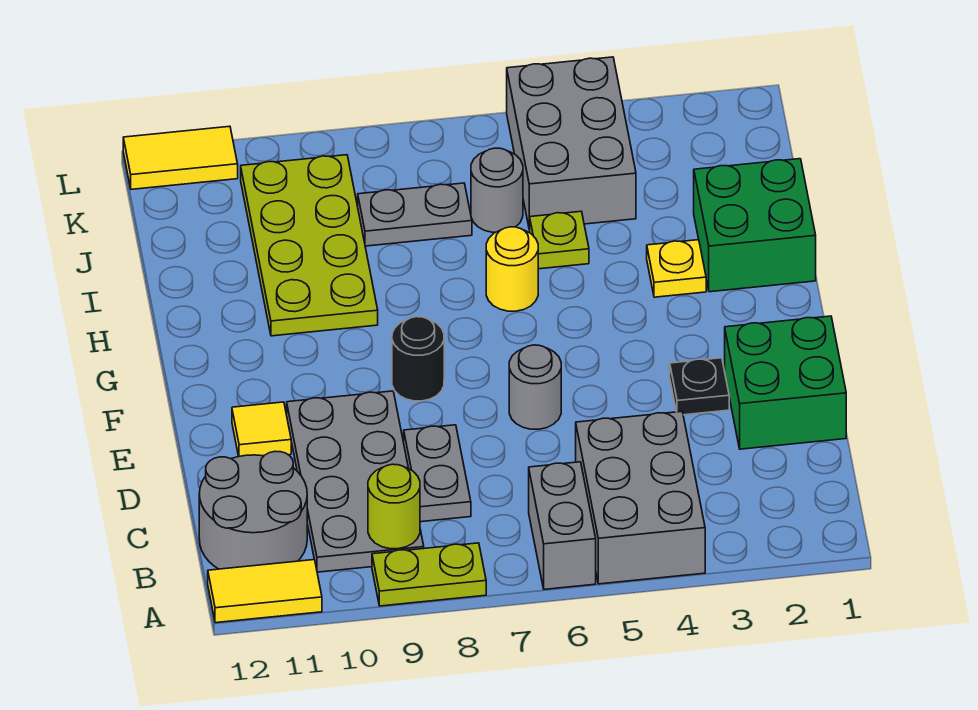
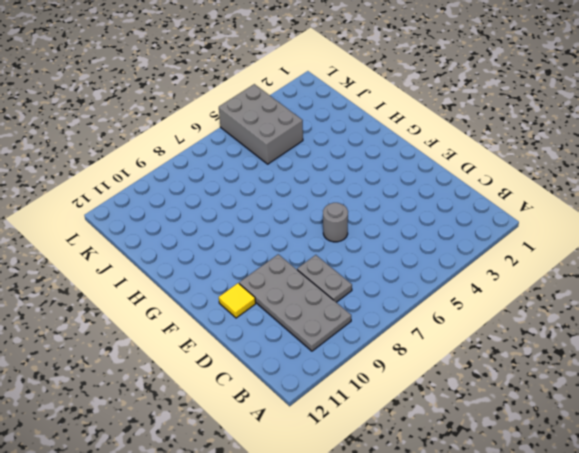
none -> grey brick A4:C5 level 1
none -> grey brick A6:B6 level 1
none -> lime plate A8:A9 level 1

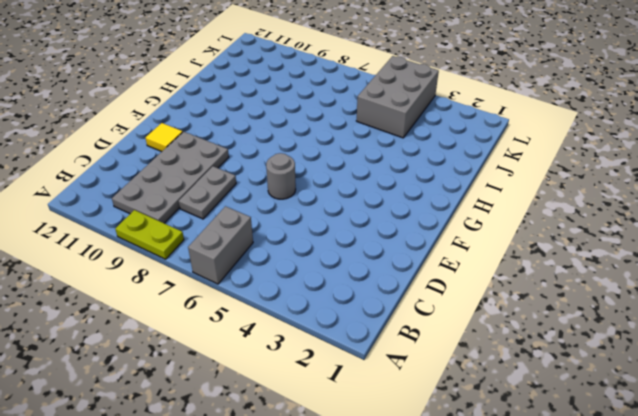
none -> grey brick A4:C5 level 1
none -> yellow tile A11:A12 level 1
none -> grey round brick B11:C12 level 1

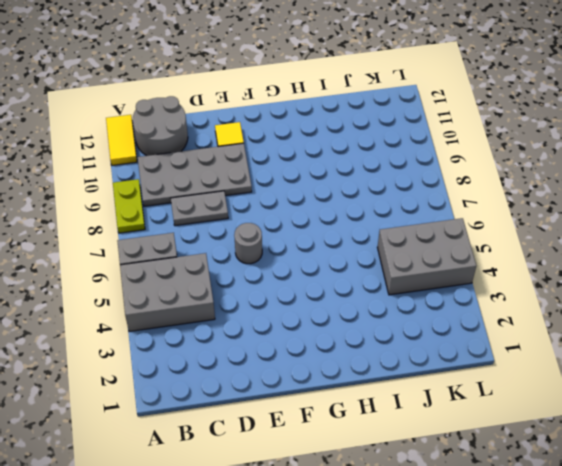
none -> green brick D1:E2 level 1
none -> black plate E3 level 1
none -> black round brick F8 level 1

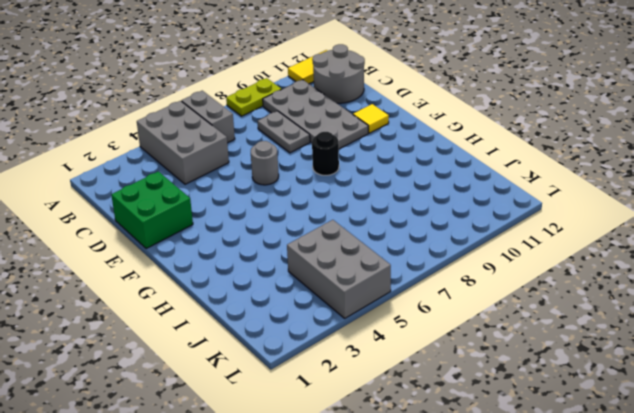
none -> black plate E3 level 1
none -> green brick H1:I2 level 1
none -> yellow plate H3 level 1

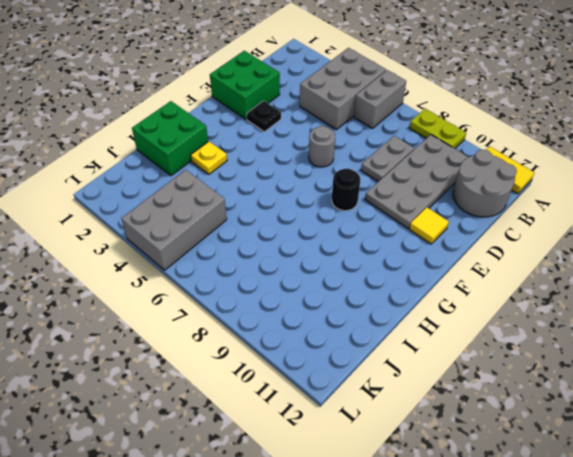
none -> yellow round brick H6 level 1
none -> lime plate H9:K10 level 1
none -> lime plate I5 level 1

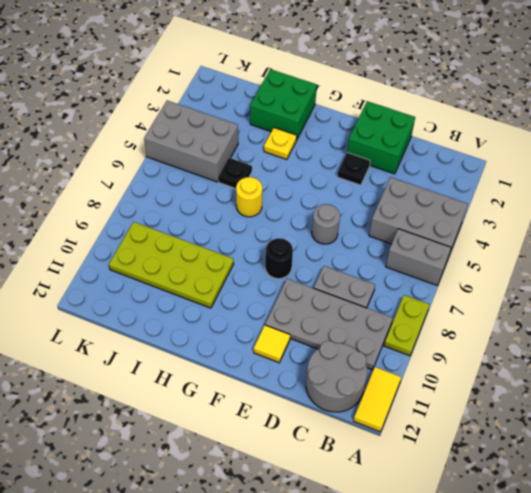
black plate I5 level 1 -> lime plate I5 level 1
none -> grey round brick J6 level 1
none -> grey plate J7:J8 level 1
none -> yellow tile L11:L12 level 1

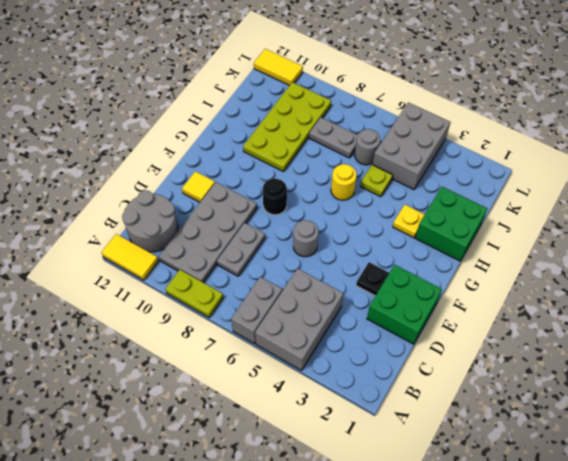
none -> lime round brick B9 level 2

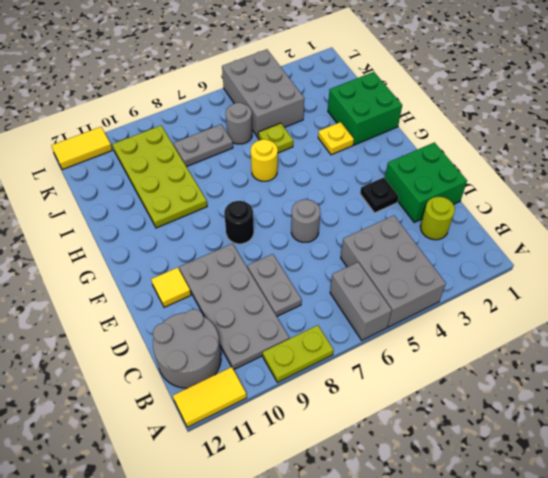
lime round brick C2 level 1 -> lime round brick B9 level 2

